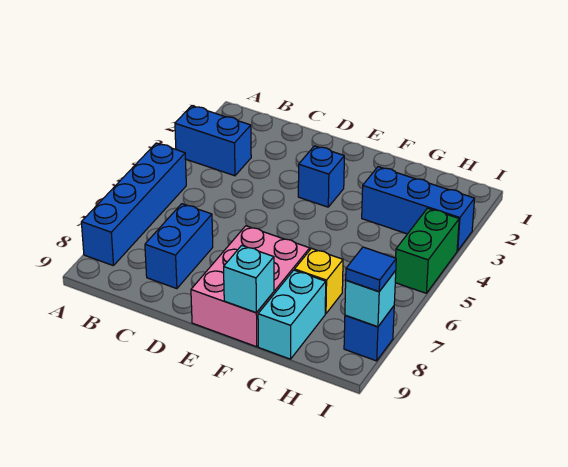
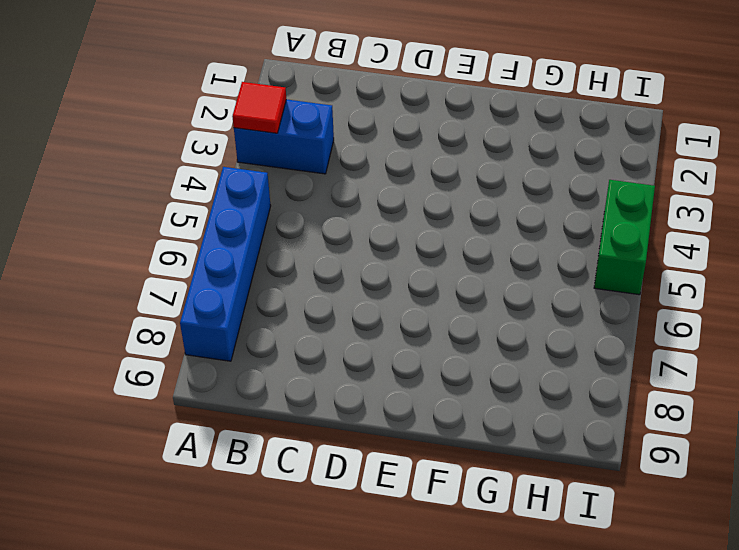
red tile A3 level 2 -> none
none -> blue brick C7:C8 level 1
none -> blue brick E3 level 1
none -> pink brick E7:F9 level 1

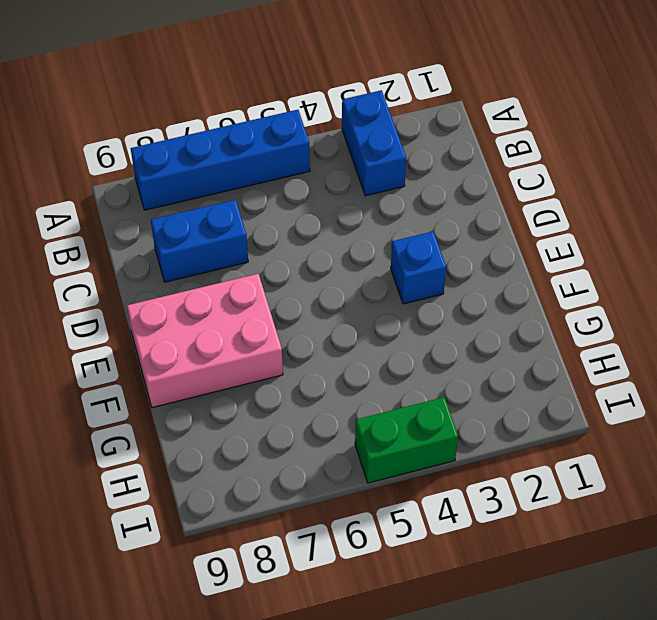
none -> blue brick G3:I3 level 1
none -> yellow brick G7 level 1
none -> cyan brick G8:G9 level 1

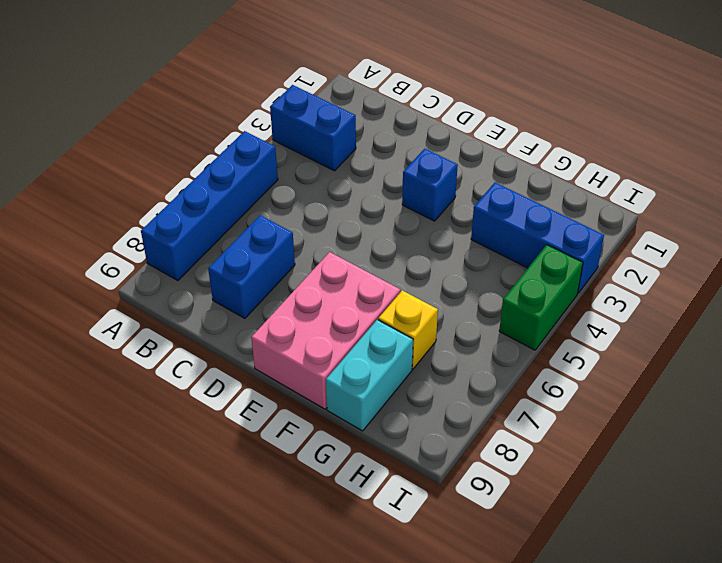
none -> blue brick I8 level 1
none -> cyan brick F9 level 2
none -> cyan brick I8 level 2

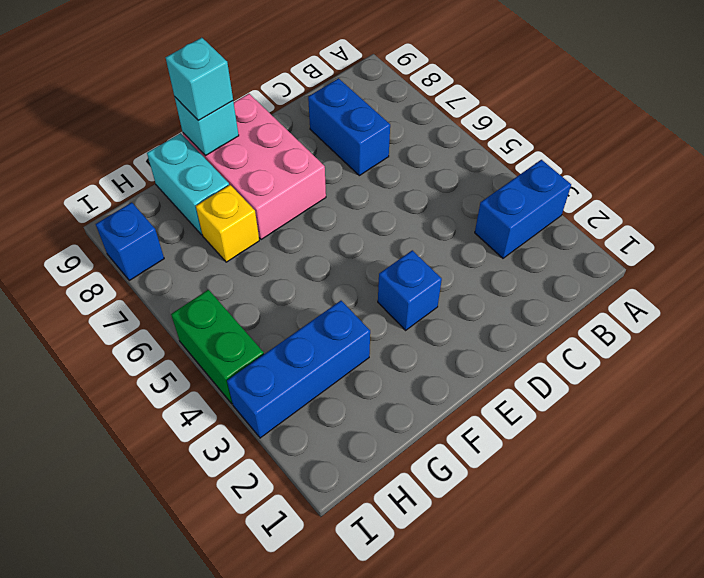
cyan brick F9 level 3 -> cyan brick I8 level 2
none -> blue brick A5:A8 level 1
none -> blue tile I8 level 3

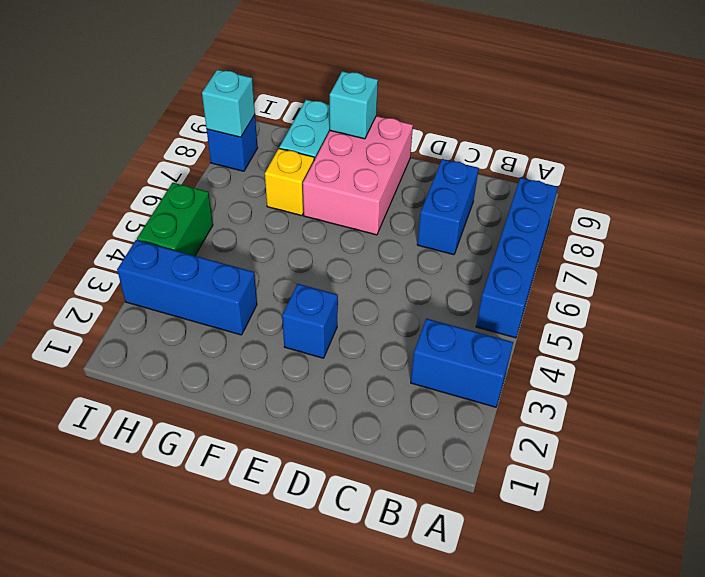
none -> blue tile I8 level 3

